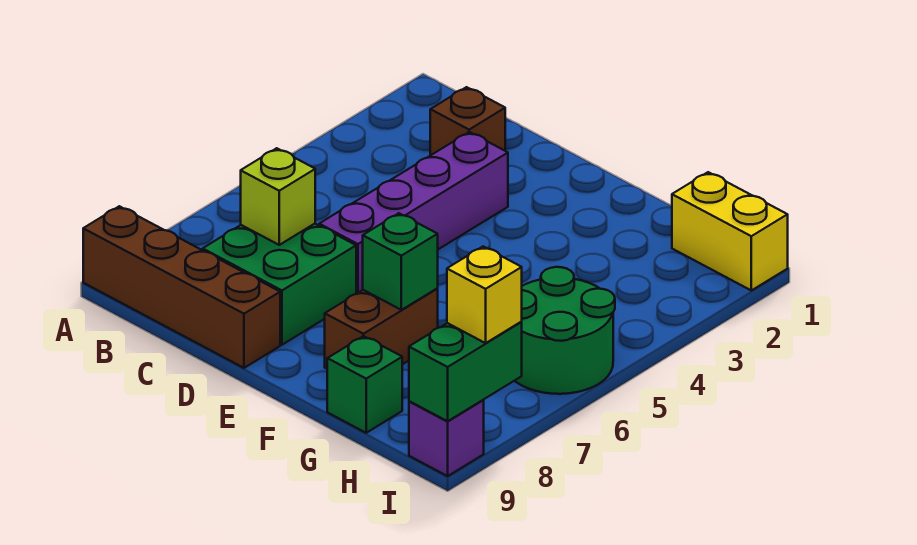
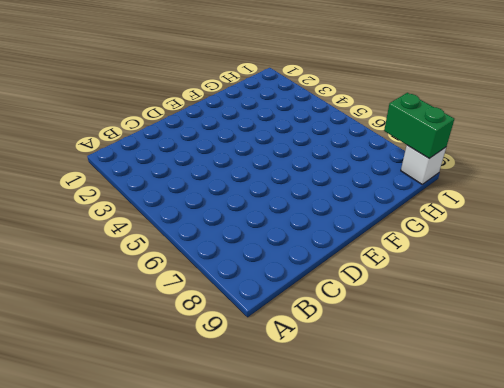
white brick I9 level 1 -> purple brick I9 level 1
none -> brown brick A9:D9 level 1
none -> brown brick C2 level 1
none -> green brick C7:D8 level 1

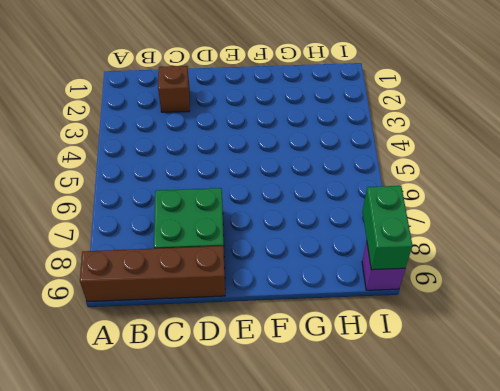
none -> purple brick D3:D6 level 1
none -> brown brick F7:F8 level 1
none -> green brick G9 level 1

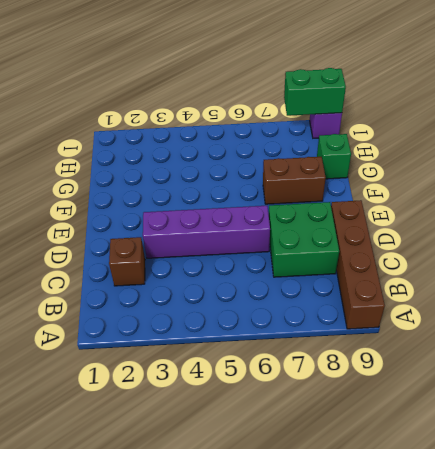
none -> yellow brick H1:I1 level 1
none -> green round brick H5:I6 level 1
none -> lime brick C7 level 2

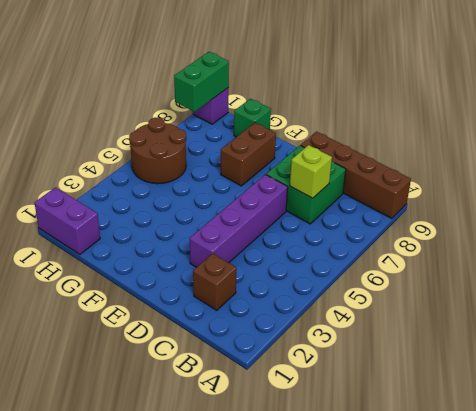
purple brick H1:I1 level 1 -> yellow brick H1:I1 level 1
brown round brick H5:I6 level 1 -> green round brick H5:I6 level 1
none -> green brick F7 level 2
none -> yellow brick I8 level 3

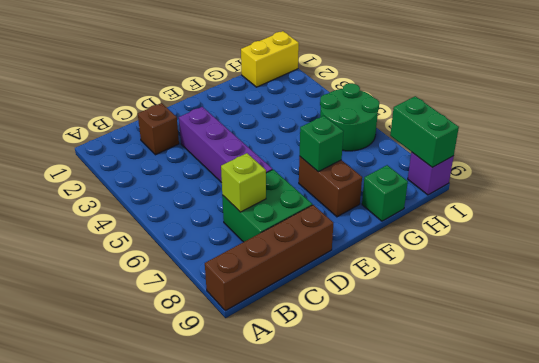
none -> yellow brick I8 level 3

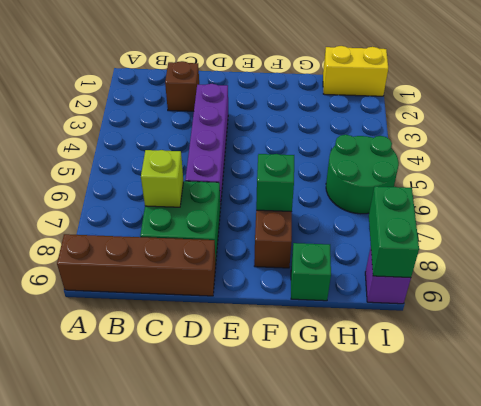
none -> yellow brick I8 level 3

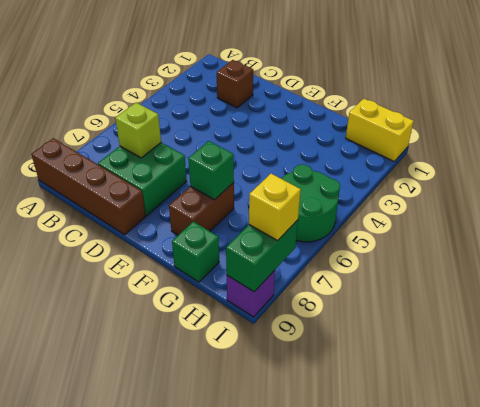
none -> purple brick D3:D6 level 1

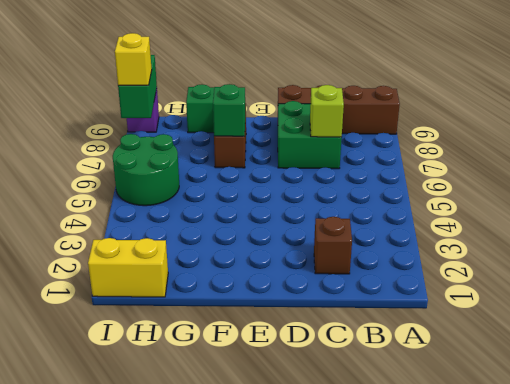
none -> purple brick D3:D6 level 1

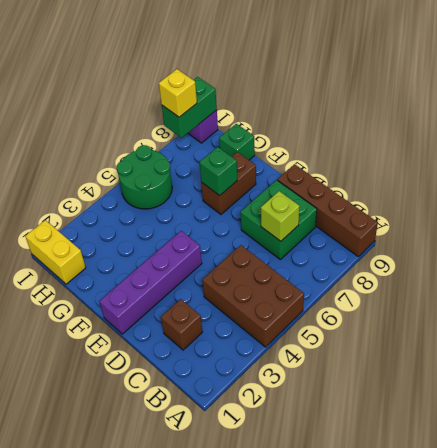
brown brick A4:C5 level 1 -> none
purple brick E1:E4 level 1 -> purple brick D3:D6 level 1

